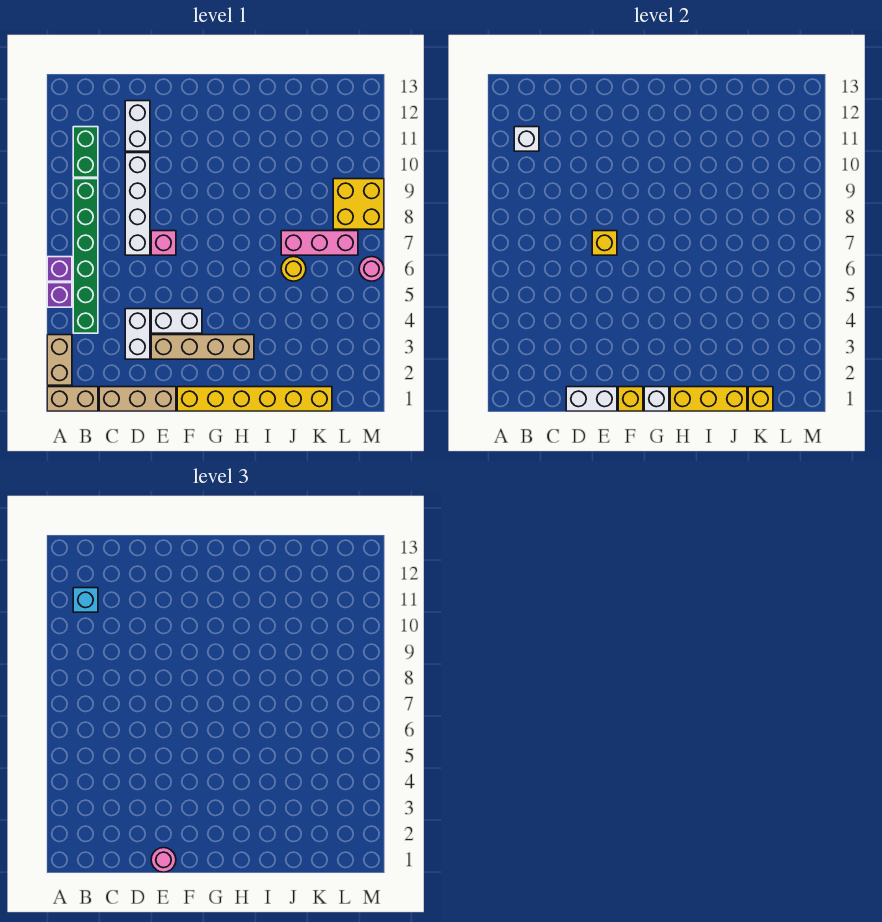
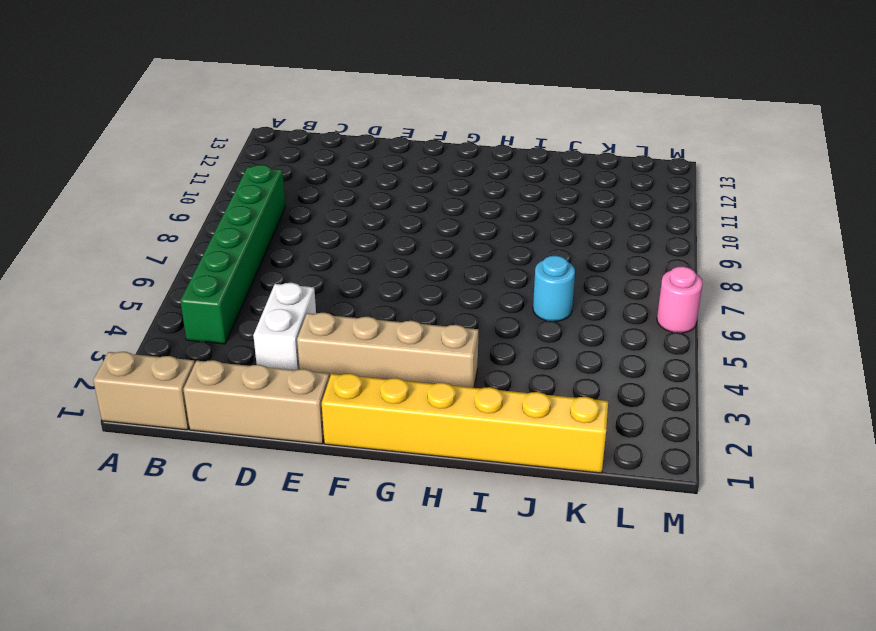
cyan round brick J6 level 1 -> yellow round brick J6 level 1
none -> tan brick A2:A3 level 1
none -> purple brick A5 level 1
none -> purple brick A6 level 1

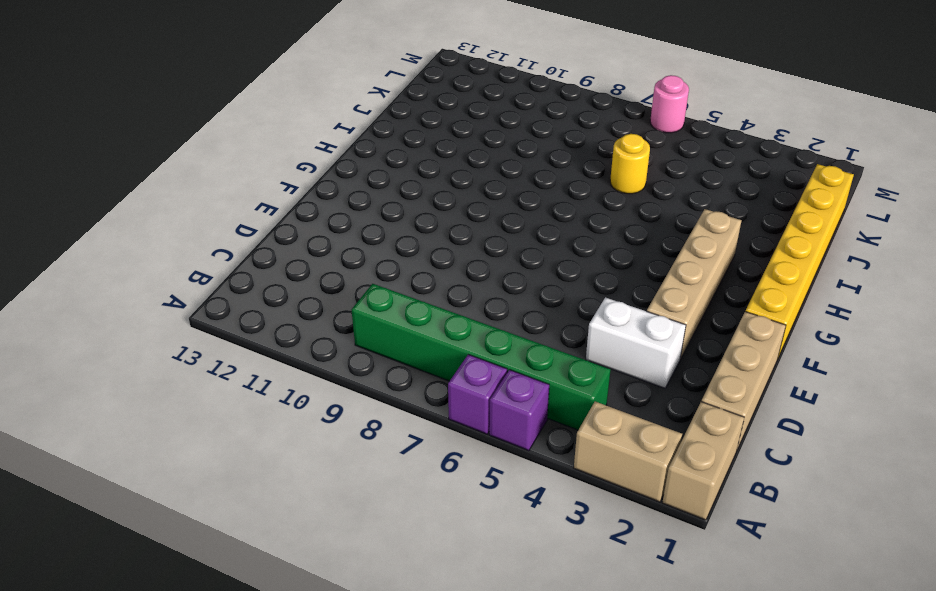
none -> green brick B10:B11 level 1
none -> white brick D7:D10 level 1
none -> white brick D11:D12 level 1

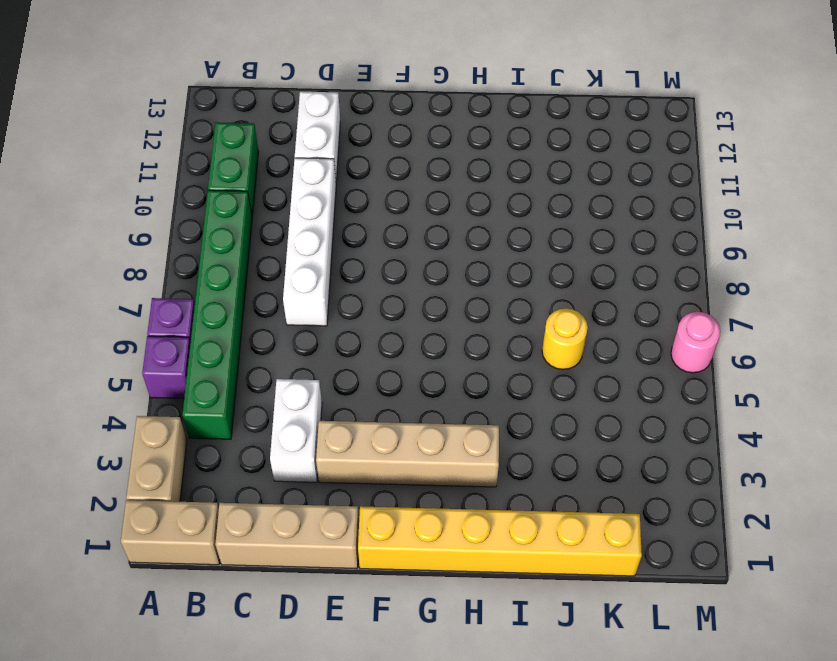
none -> white brick E4:F4 level 1
none -> pink brick E7 level 1
none -> pink brick J7:L7 level 1

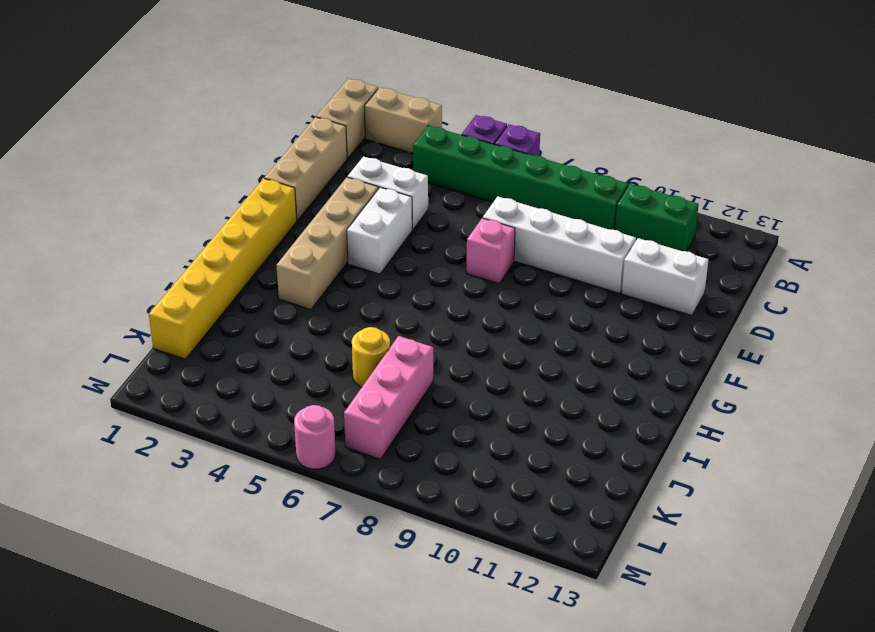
none -> yellow brick L8:M9 level 1
none -> white brick B11 level 2
none -> white brick D1:E1 level 2

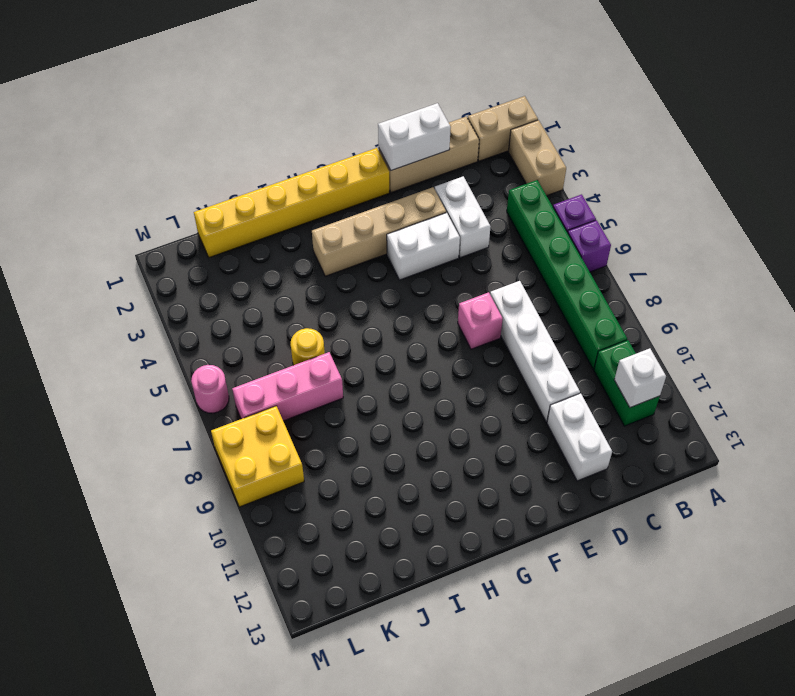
none -> yellow brick E7 level 2
none -> yellow brick F1 level 2
none -> white brick G1 level 2

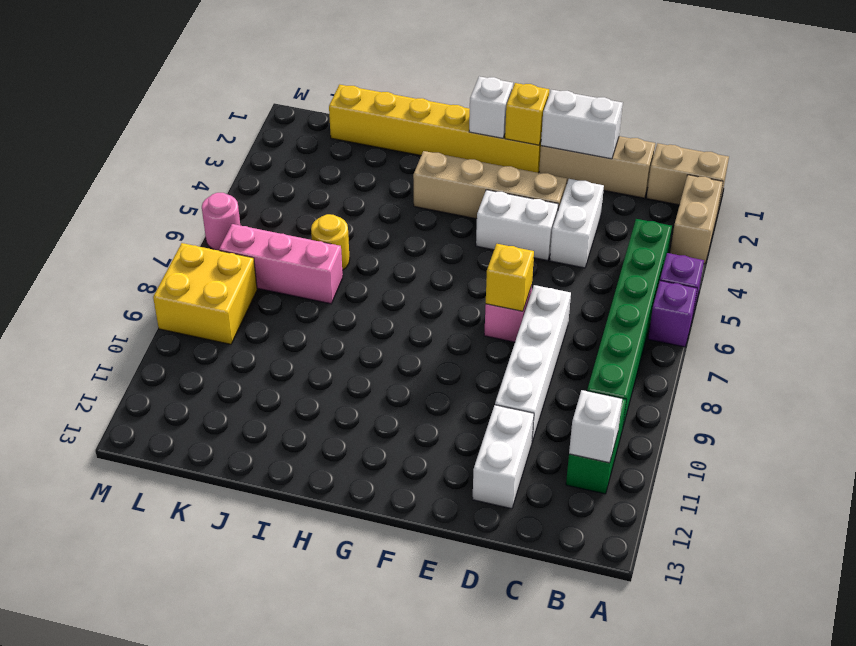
none -> yellow brick H1:J1 level 2
none -> yellow brick K1 level 2
none -> cyan brick B11 level 3

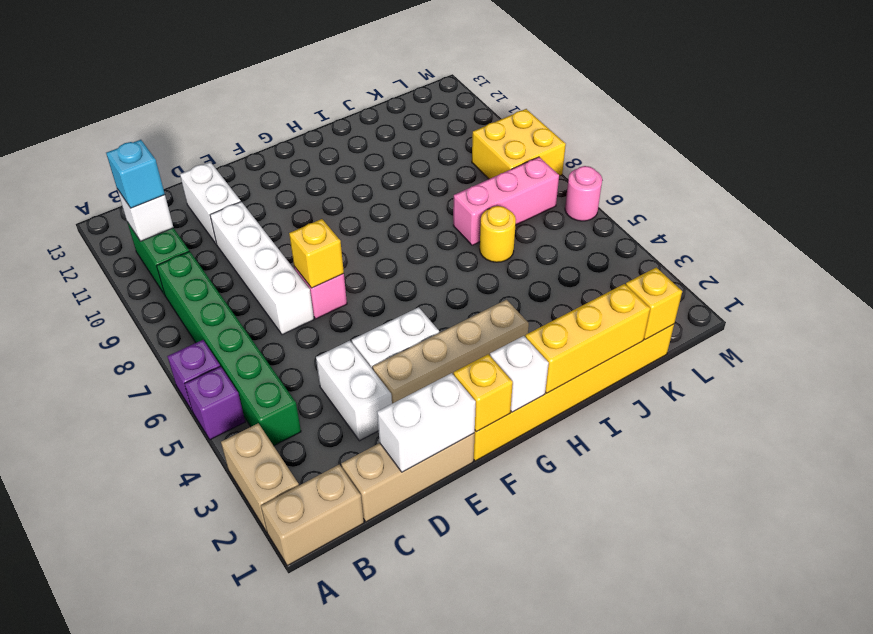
none -> pink round brick E1 level 3

